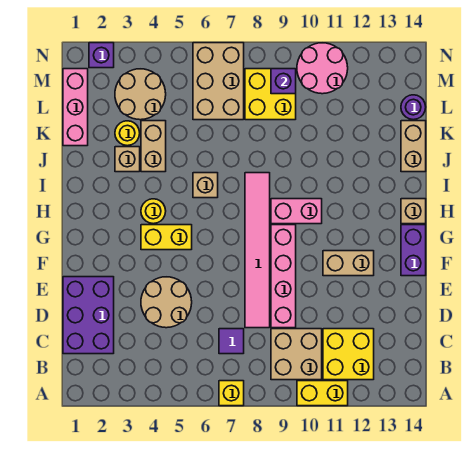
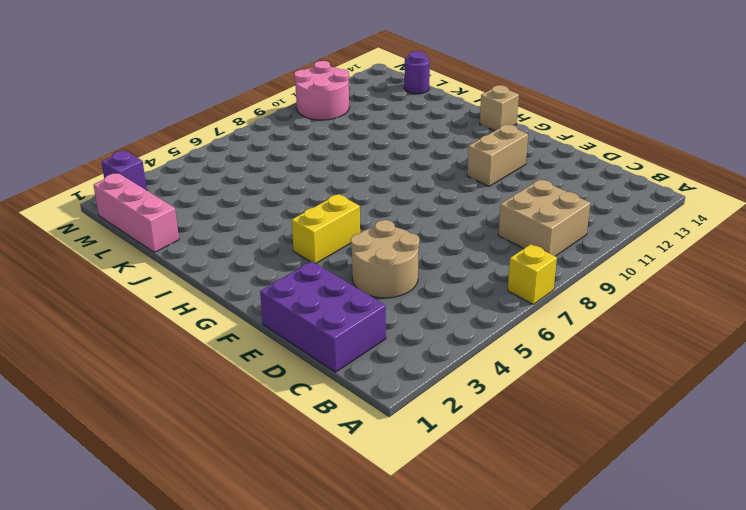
none -> yellow brick A10:A11 level 1
none -> yellow brick B11:C12 level 1
none -> purple tile C7 level 1

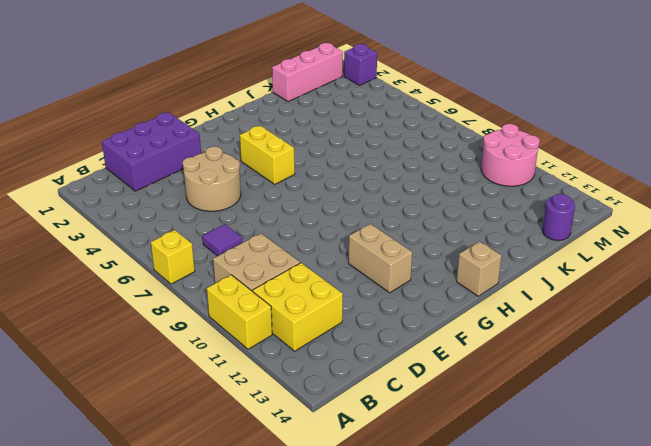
none -> pink tile D8:I8 level 1
none -> pink brick D9:G9 level 1
none -> purple brick F14:G14 level 1

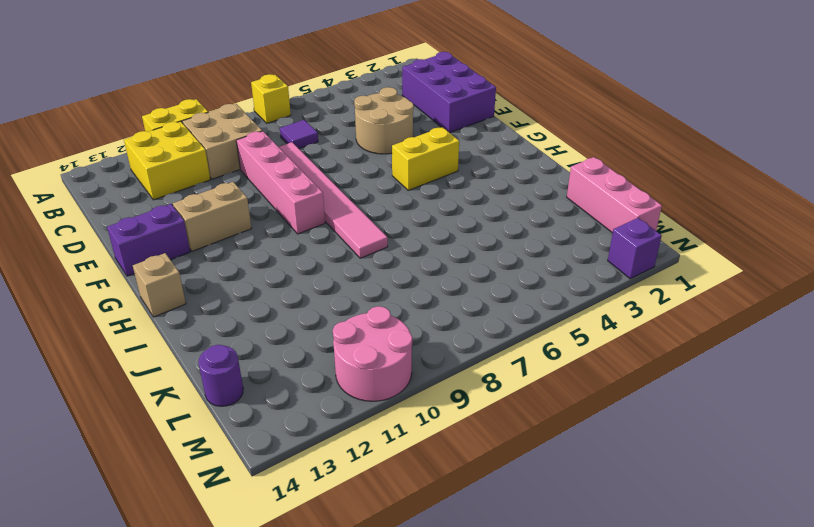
purple brick F13:F14 level 1 -> purple brick F14:G14 level 1
none -> yellow round brick H4 level 1
none -> pink brick H9:H10 level 1
none -> tan brick I6 level 1

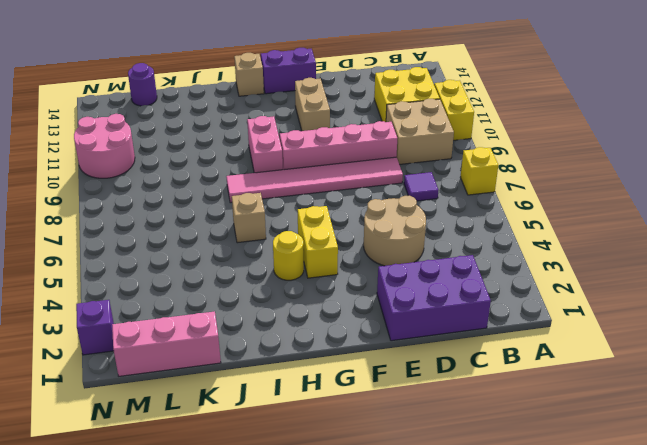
none -> tan brick J3 level 1
none -> tan brick J4:K4 level 1
none -> tan brick J14:K14 level 1

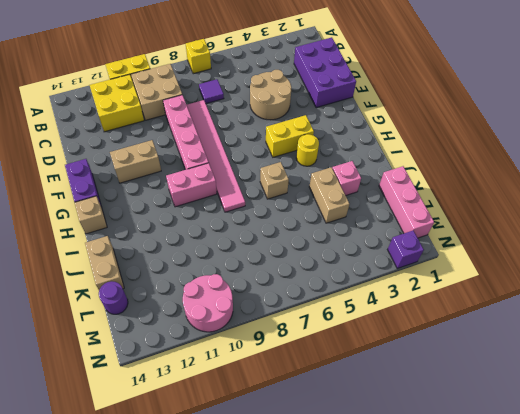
pink brick J3 level 1 -> tan brick J3 level 1
none -> yellow round brick K3 level 1
none -> tan round brick L3:M4 level 1
none -> tan brick L6:N7 level 1

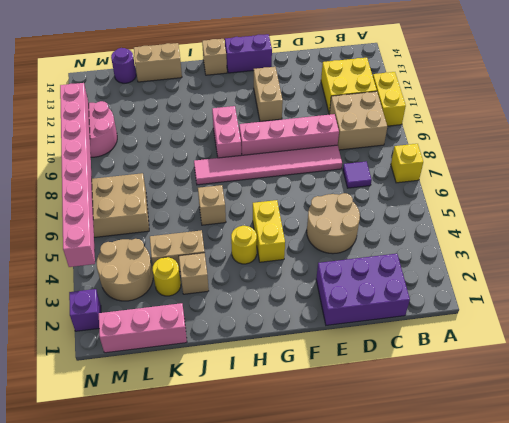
pink brick N4:N11 level 2 -> none
none -> yellow brick L8:M9 level 1
none -> purple brick M9 level 2

